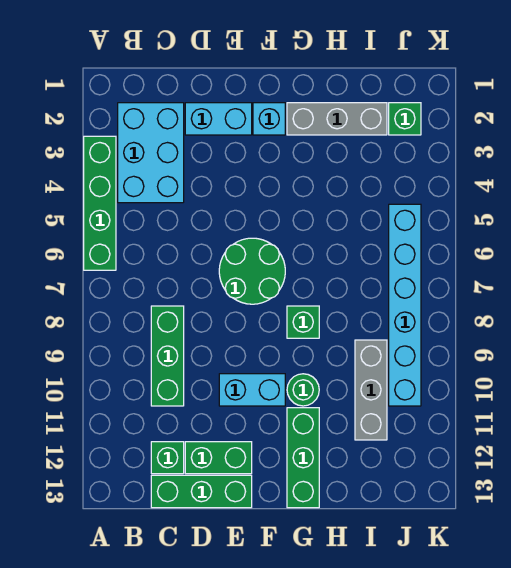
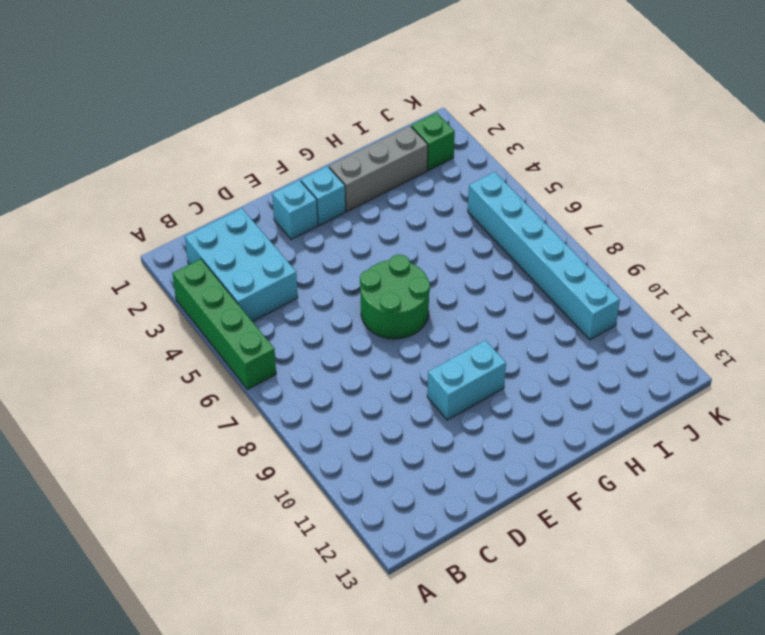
cyan brick E2 level 1 -> cyan brick D2:E2 level 1
none -> green brick C8:C10 level 1
none -> green brick C12 level 1
none -> green brick C13:E13 level 1

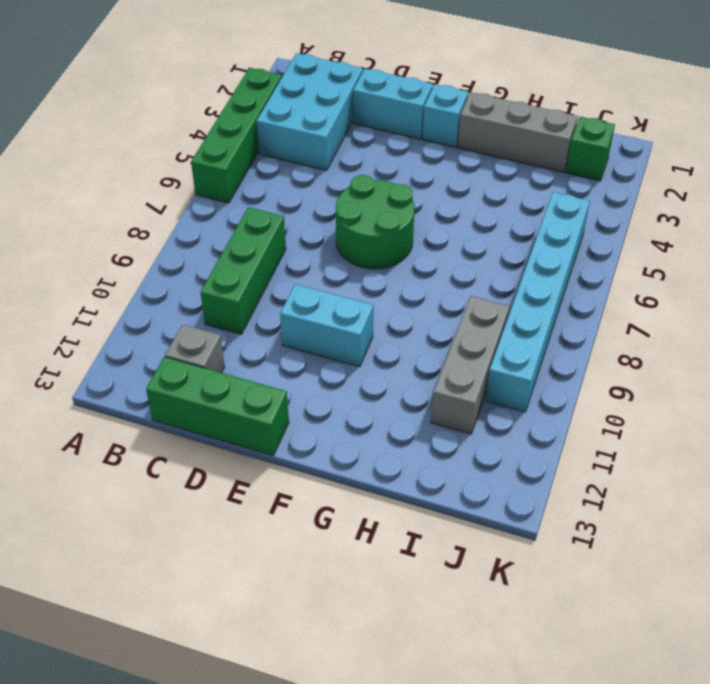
grey brick C12 level 1 -> green brick C12 level 1
none -> green brick D12:E12 level 1
none -> green brick G8 level 1
none -> green round brick G10 level 1

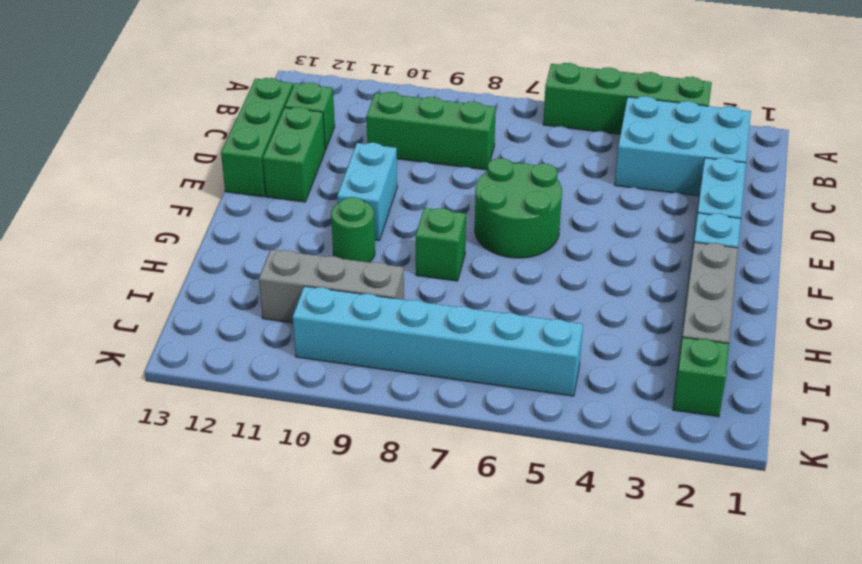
none -> green brick G11:G13 level 1

